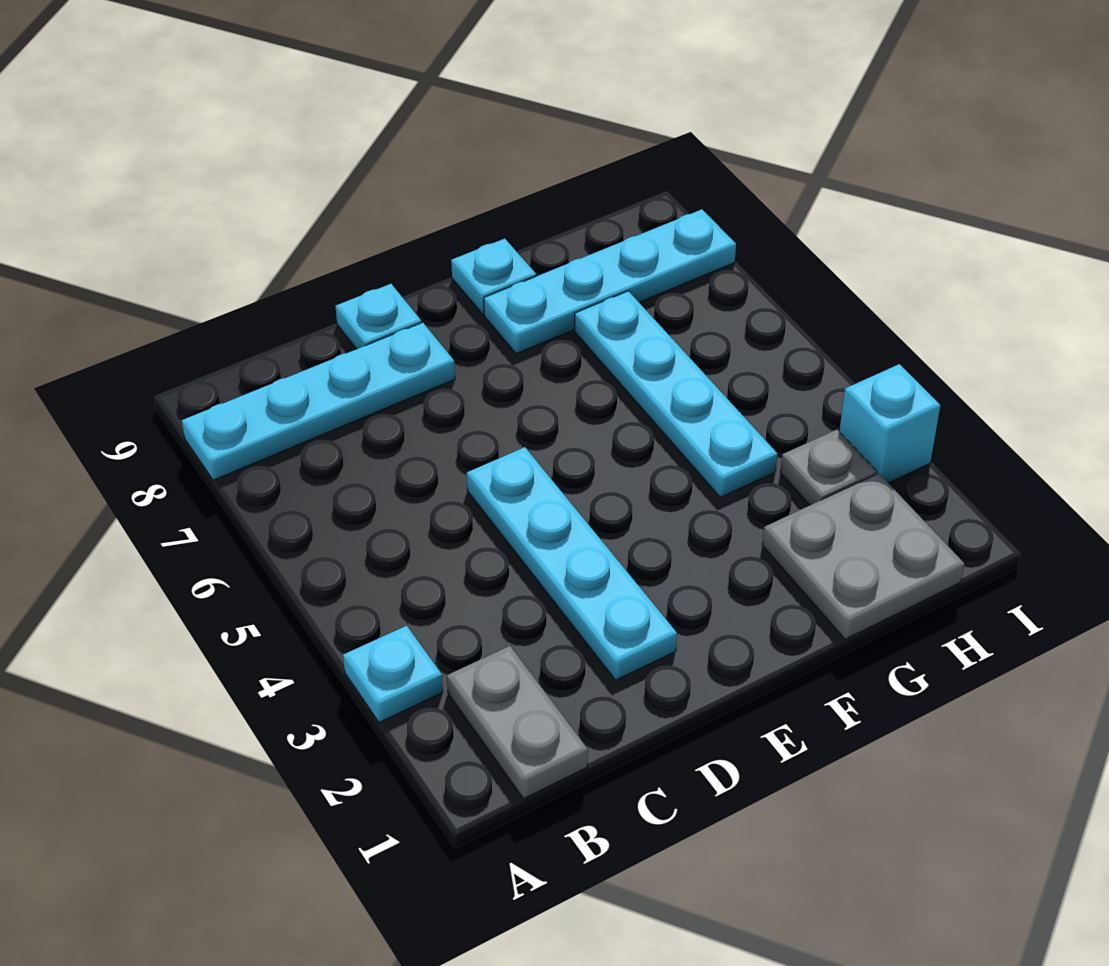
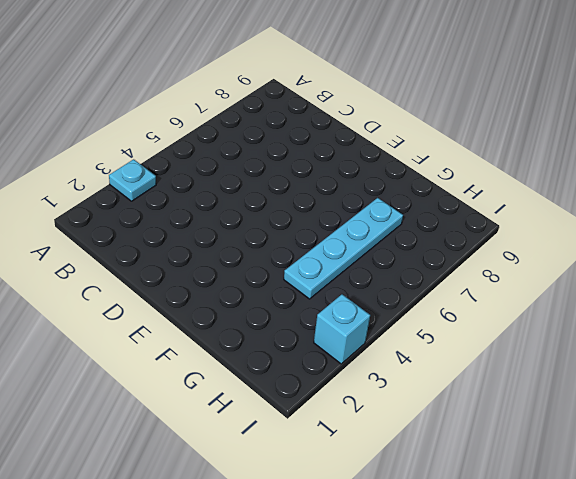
none -> cyan plate A8:D8 level 1
none -> grey plate B1:B2 level 1

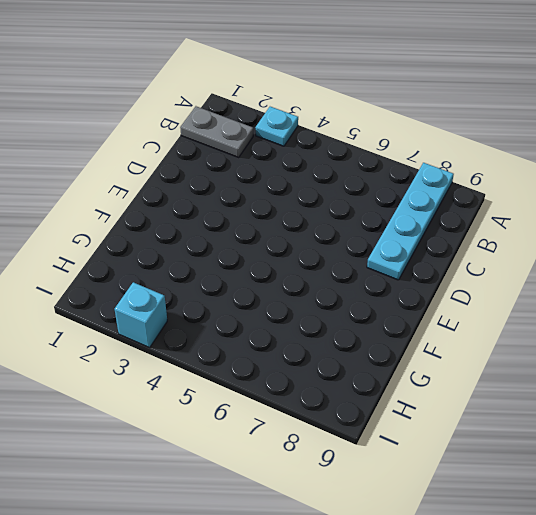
none -> cyan plate D2:D5 level 1
none -> cyan plate D9 level 1

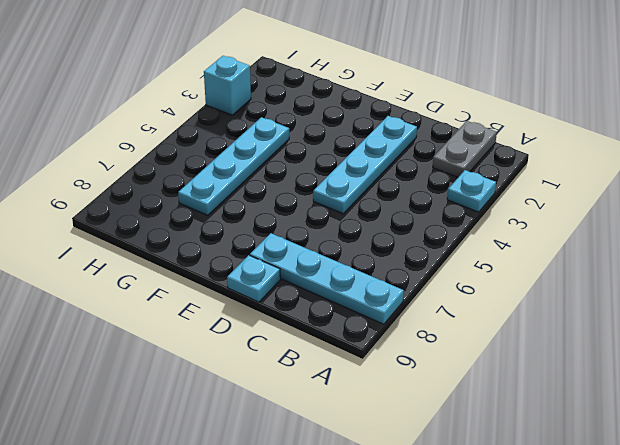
none -> cyan plate F8:I8 level 1
none -> cyan plate F9 level 1

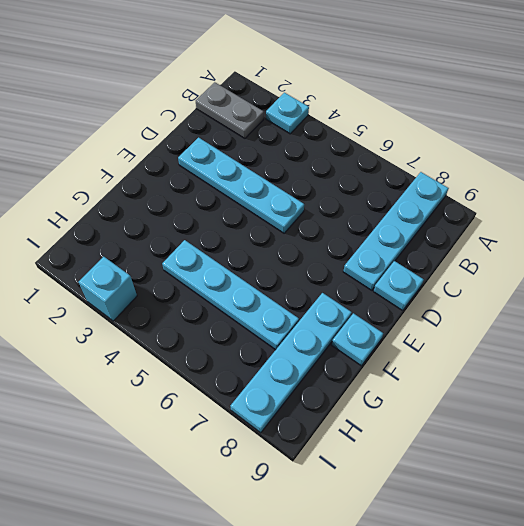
none -> grey plate G1:H2 level 1
none -> grey plate H3 level 1

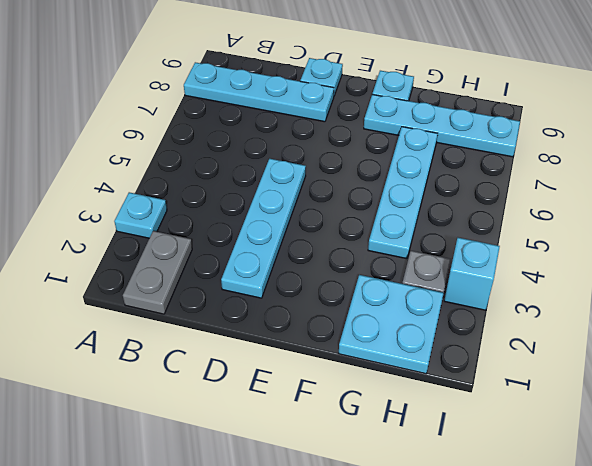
cyan plate G1:H2 level 1 -> grey plate G1:H2 level 1

